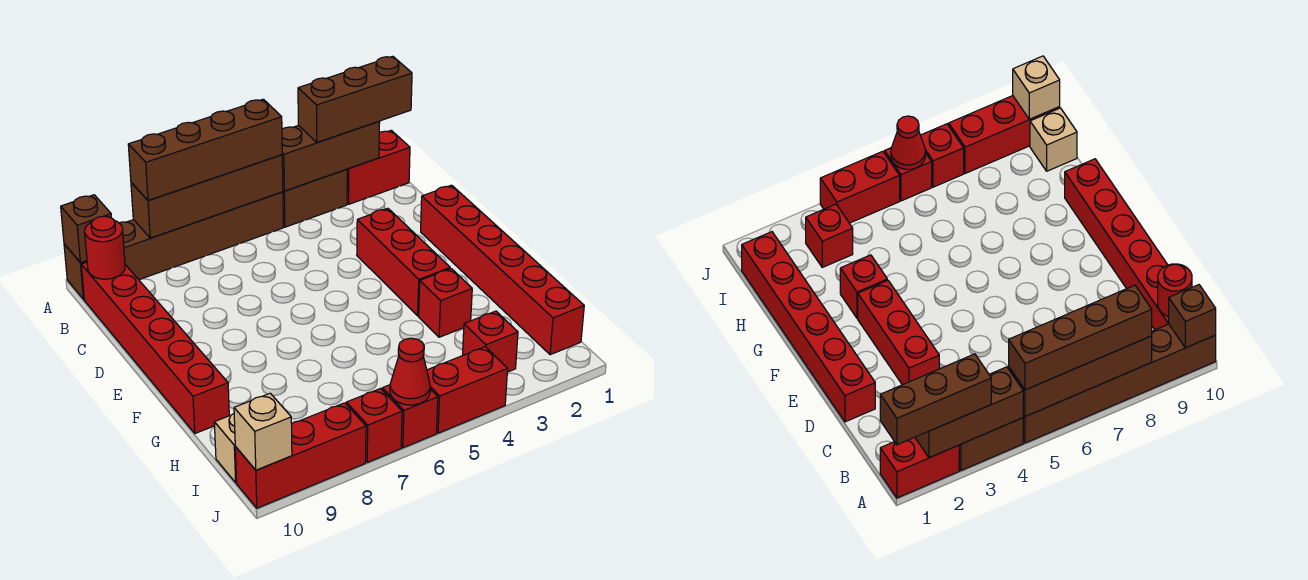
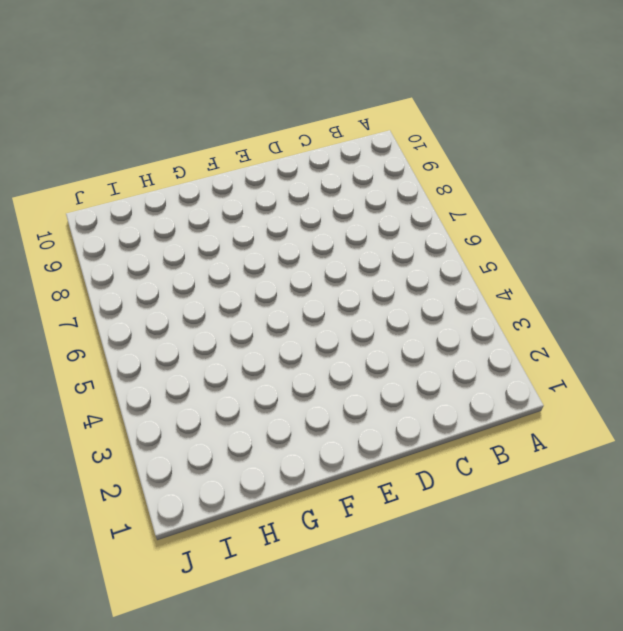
none -> red brick A1:A2 level 1
none -> brown brick A3:A4 level 1
none -> brown brick A5:A10 level 1

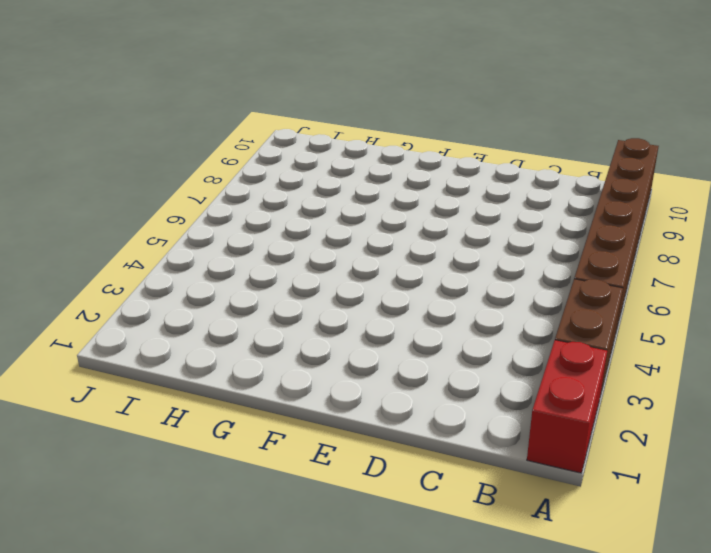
none -> red brick B10:G10 level 1
none -> red brick D1:I1 level 1
none -> red brick D3:F3 level 1

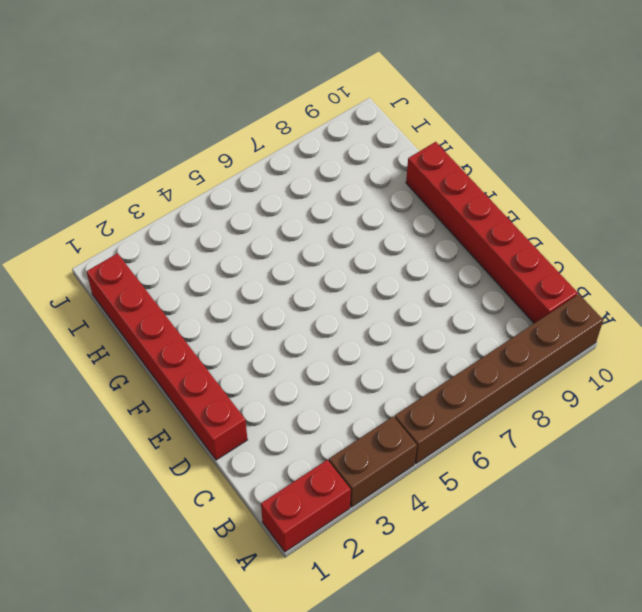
none -> red brick D3:F3 level 1
none -> red brick G3 level 1
none -> red brick I3 level 1

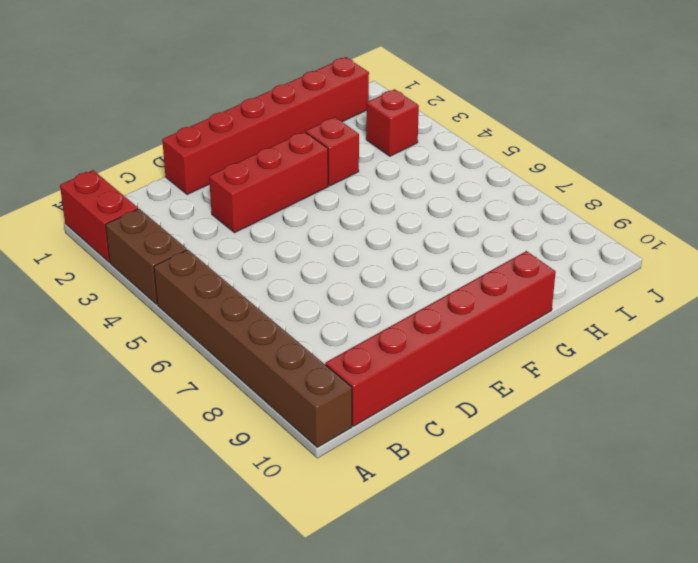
none -> tan brick I10 level 1
none -> red brick J4:J5 level 1
none -> red brick J6 level 1

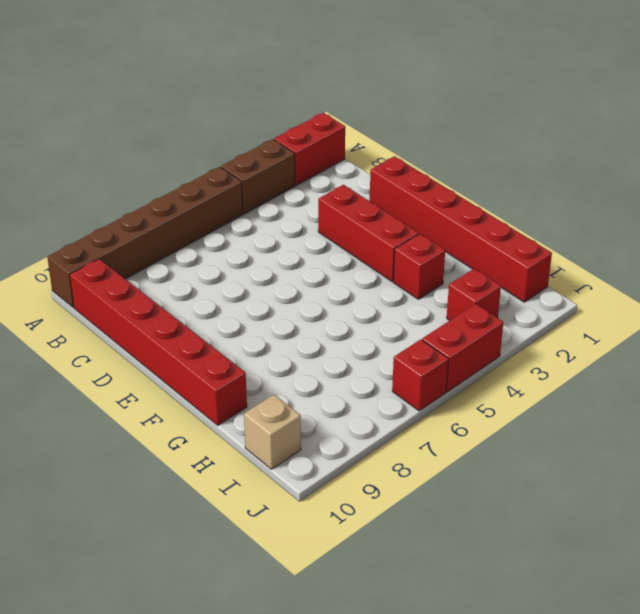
none -> red brick J7 level 1
none -> red brick J8:J10 level 1
none -> brown brick A2:A4 level 2

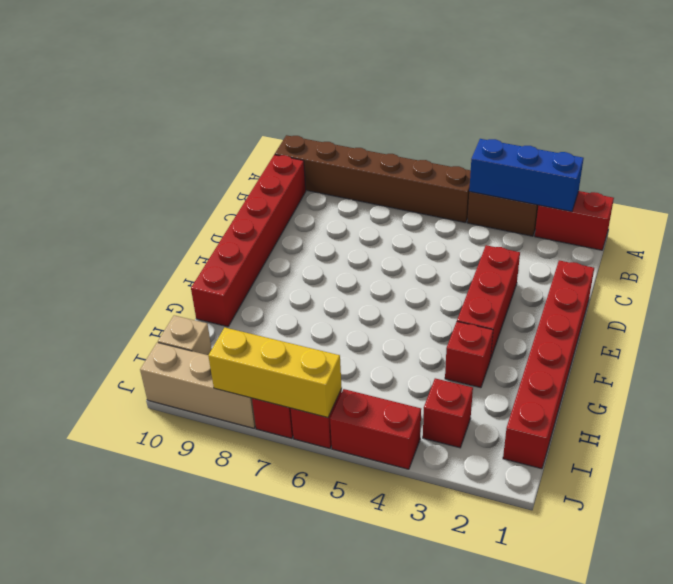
blue brick A2:A4 level 2 -> brown brick A2:A4 level 2
yellow brick J6:J8 level 2 -> red cone J6 level 2
tan brick J8:J10 level 1 -> red brick J8:J10 level 1
none -> brown brick A5:A8 level 2
none -> brown brick A10 level 2
none -> red round brick B10 level 2

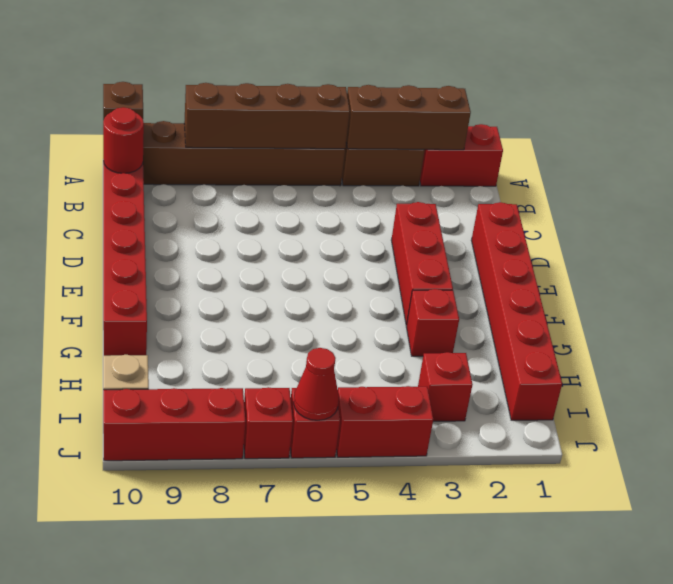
none -> tan brick J10 level 2
none -> brown brick A1:A3 level 3
none -> brown brick A5:A8 level 3

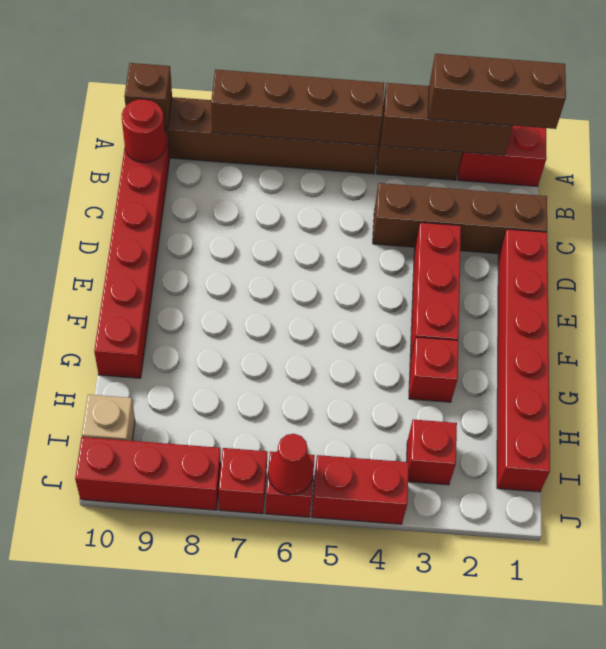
brown brick C1:C4 level 1 -> brown brick A5:A8 level 3
none -> tan brick J10 level 2

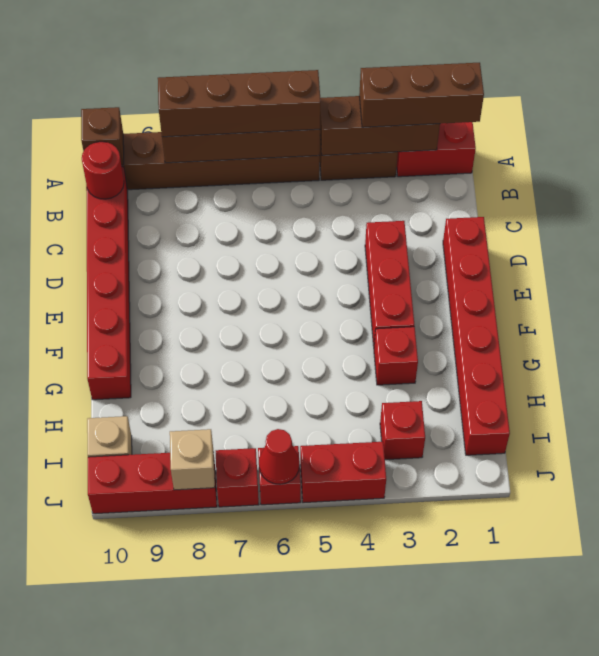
tan brick J8 level 2 -> tan brick J10 level 2

